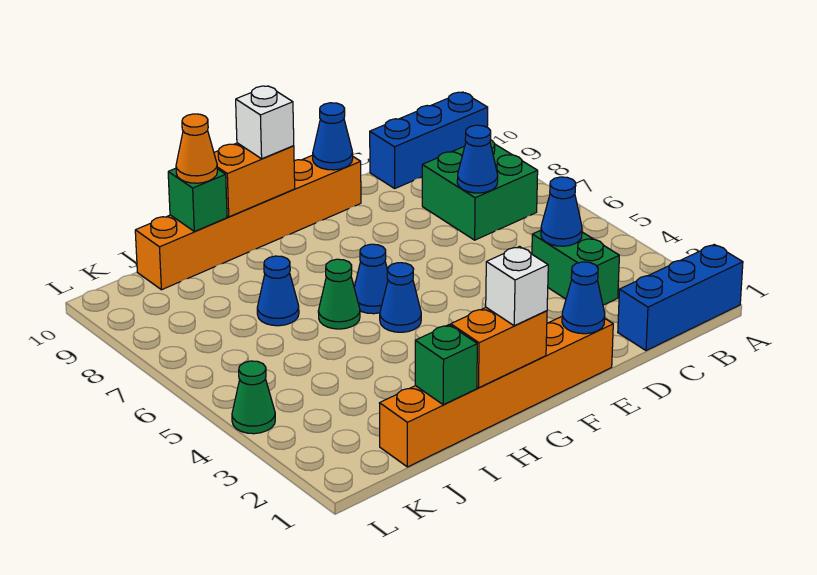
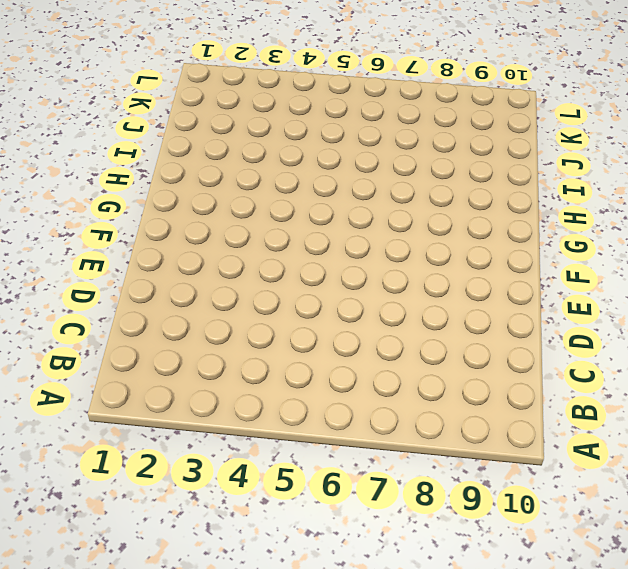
none -> blue brick A1:C1 level 1
none -> blue brick A10:C10 level 1
none -> green brick B7:C8 level 1

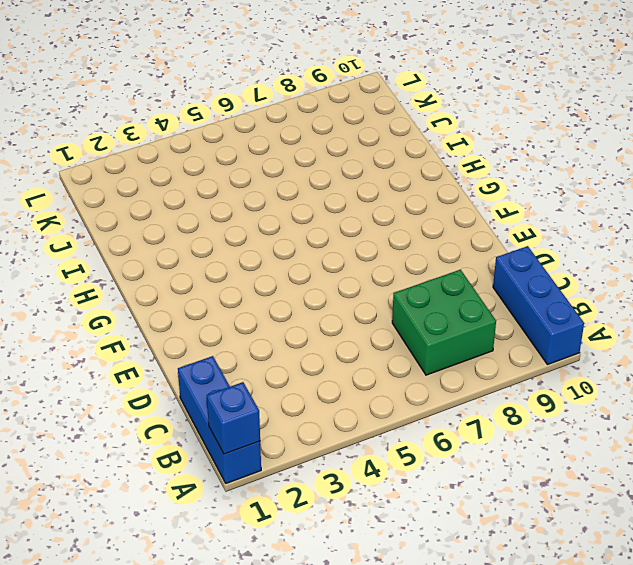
blue brick A1 level 2 -> none
none -> green brick C3:C4 level 1
none -> orange brick E1:J1 level 1
none -> orange brick E10:J10 level 1

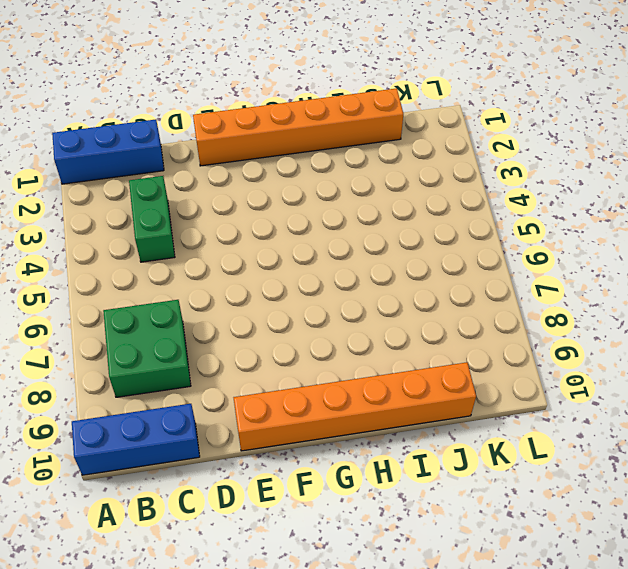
none -> blue cone G5 level 1
none -> blue cone G6 level 1
none -> green cone H6 level 1

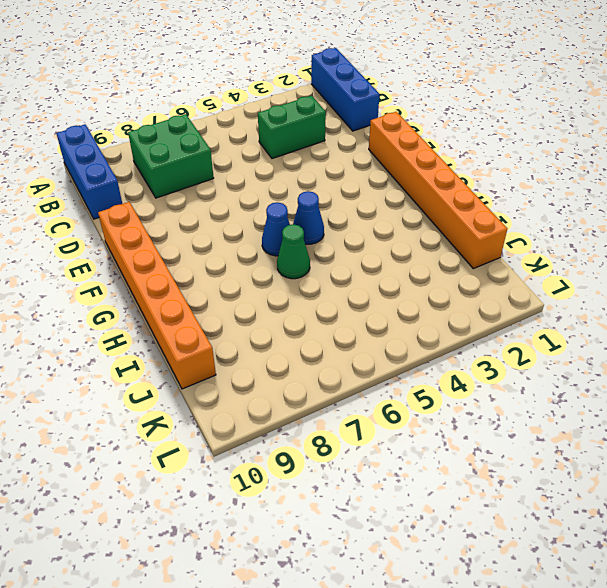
none -> blue cone I7 level 1
none -> green cone L4 level 1
none -> blue cone C4 level 2

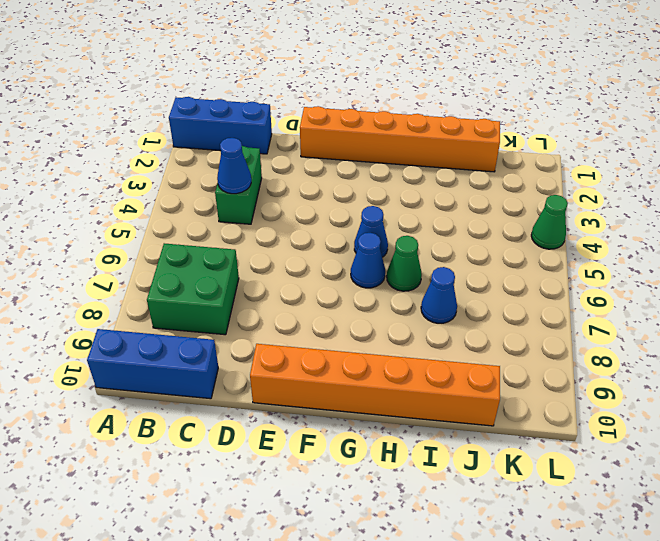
none -> blue cone C7 level 2
none -> blue cone E1 level 2
none -> blue cone E10 level 2

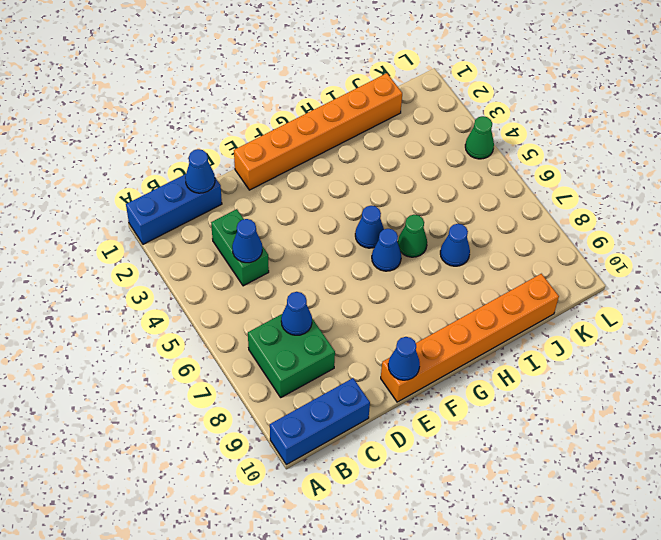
blue cone C1 level 2 -> blue cone E1 level 2
none -> orange brick G1:H1 level 2
none -> orange brick G10:H10 level 2
none -> green brick I1 level 2

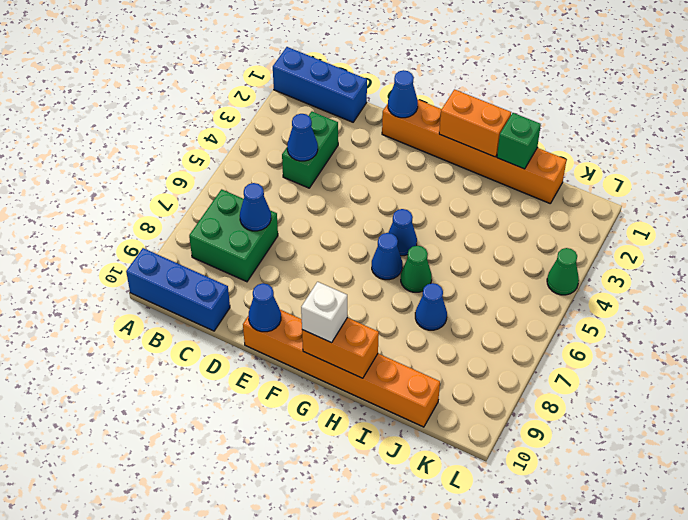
none -> green brick I10 level 2
none -> white brick G1 level 3
none -> orange cone I10 level 3

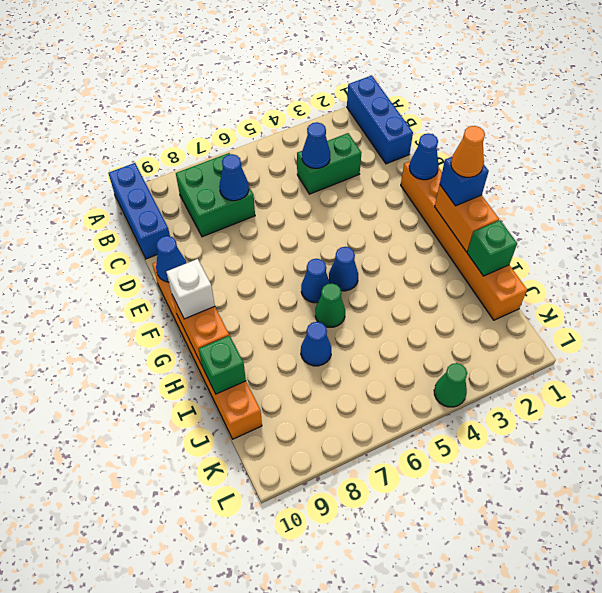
blue brick G1 level 3 -> white brick G1 level 3
orange cone G1 level 4 -> orange cone I10 level 3

